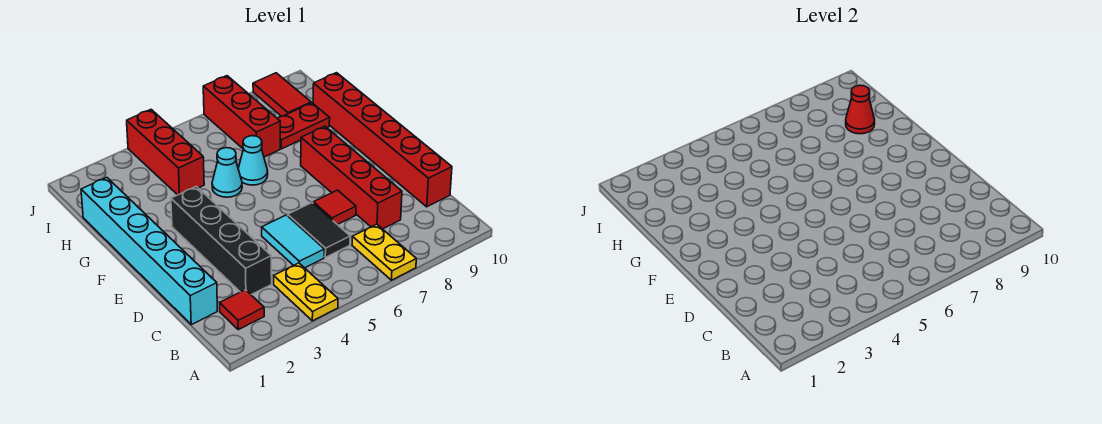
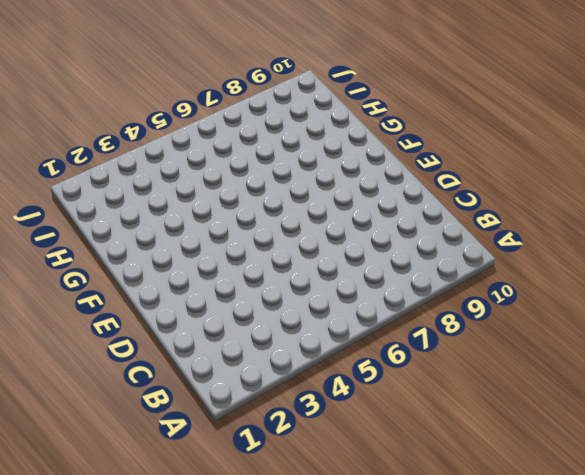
none -> yellow plate A4:B4 level 1
none -> yellow plate A7:B7 level 1
none -> red tile B2 level 1

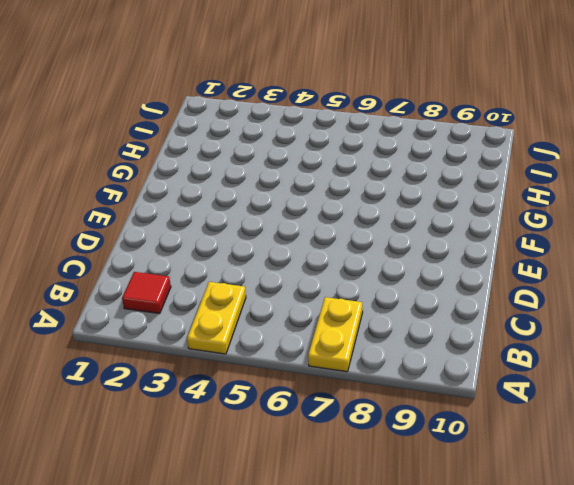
none -> cyan brick C1:H1 level 1
none -> black brick C3:F3 level 1
none -> cyan tile C5:D5 level 1

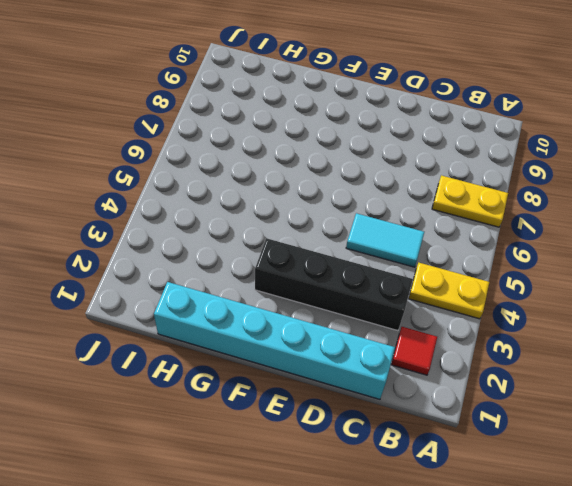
none -> black tile C6:D6 level 1
none -> red brick C8:F8 level 1
none -> red brick C10:H10 level 1

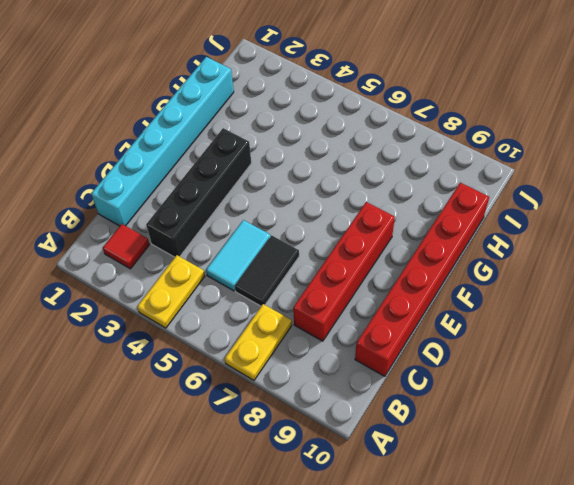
none -> red tile D7 level 1
none -> cyan cone G5 level 1
none -> cyan cone G6 level 1

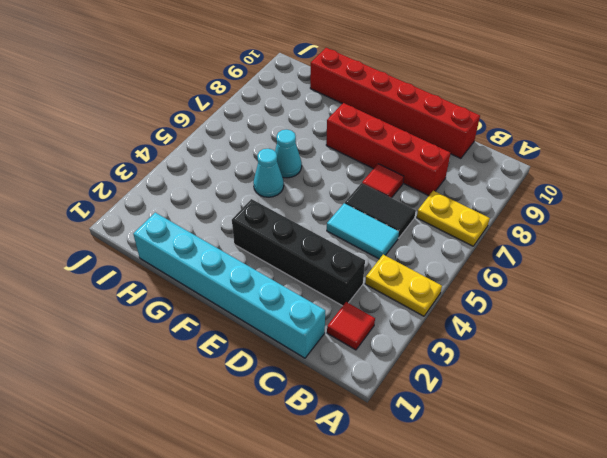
none -> red brick H4:J4 level 1
none -> red brick H7:J7 level 1
none -> red plate H8:H9 level 1

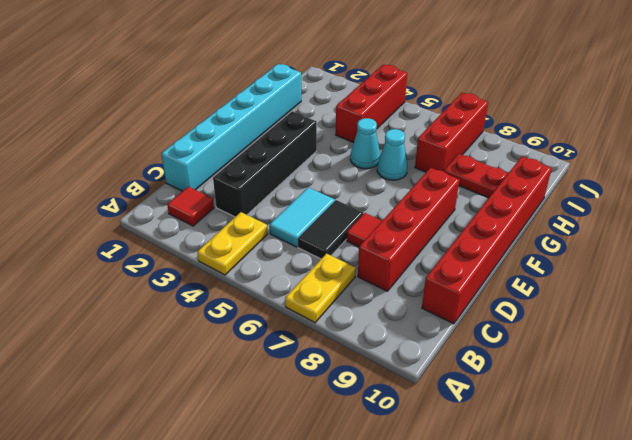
none -> red tile I9:J9 level 1
none -> red cone H9 level 2

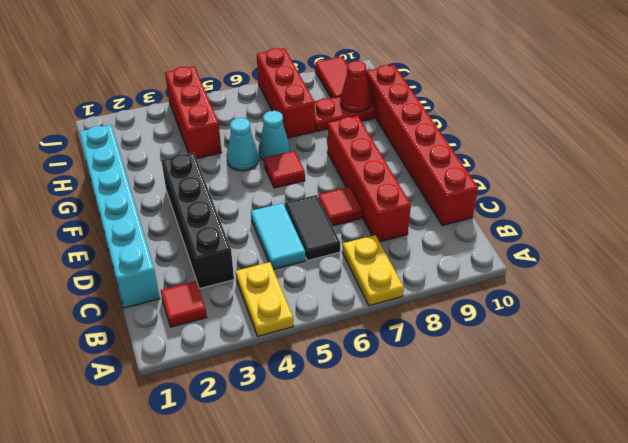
red tile F6 level 1 -> none

